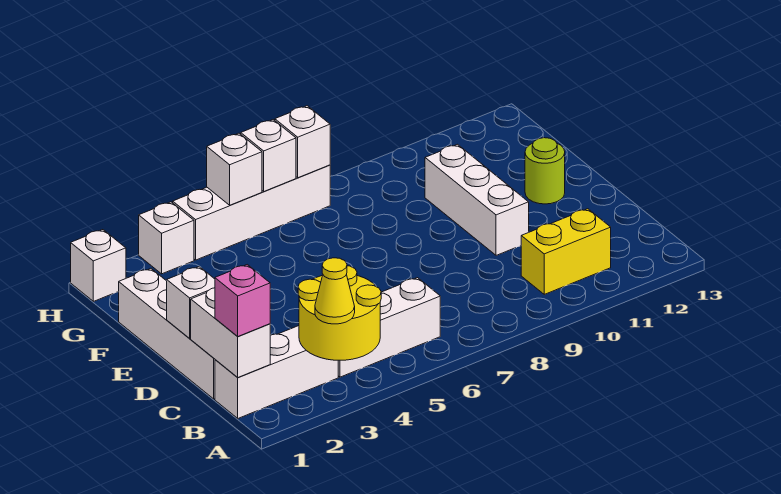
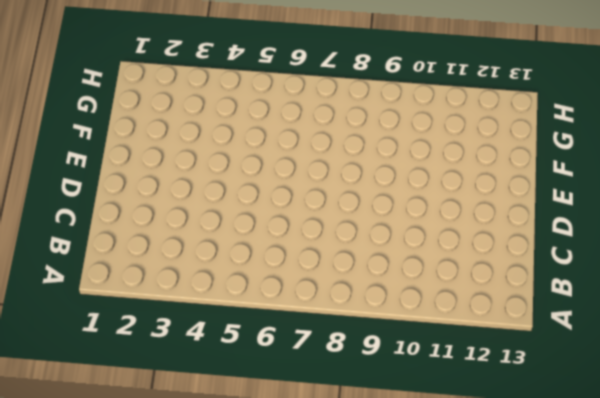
none -> white brick B1:B3 level 1
none -> white brick B4:B6 level 1
none -> yellow brick B10:B11 level 1

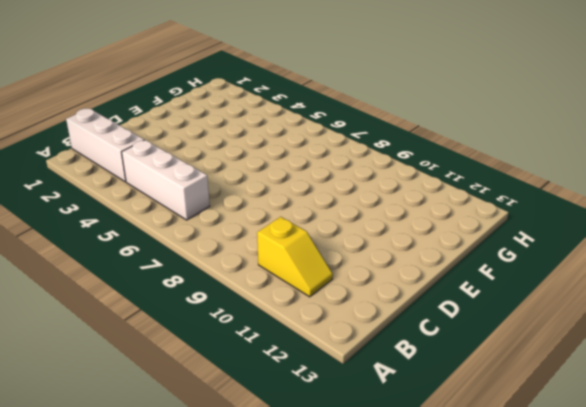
yellow slope B10:B11 level 1 top 10 -> yellow brick B10:B11 level 1
none -> white brick C1:F1 level 1
none -> white brick D10:F10 level 1
none -> lime round brick E12 level 1

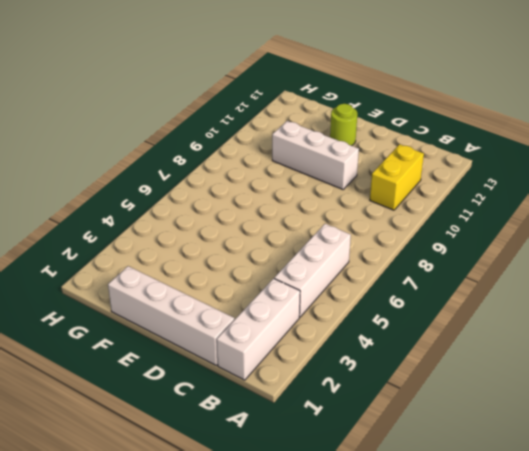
none -> white brick H1 level 1
none -> white brick H3 level 1
none -> white brick H4:H7 level 1

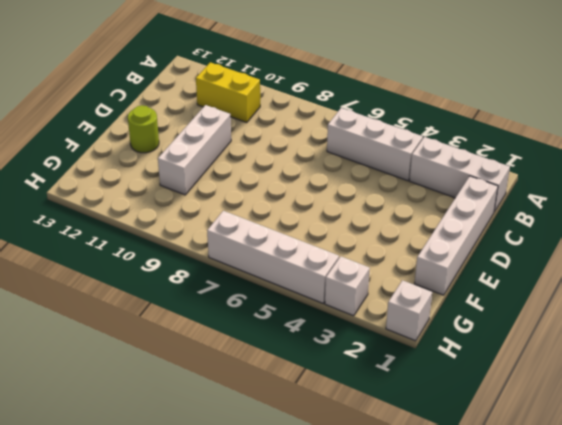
none -> yellow round brick A3:B4 level 2
none -> white brick B1:C1 level 2
none -> white brick D1 level 2

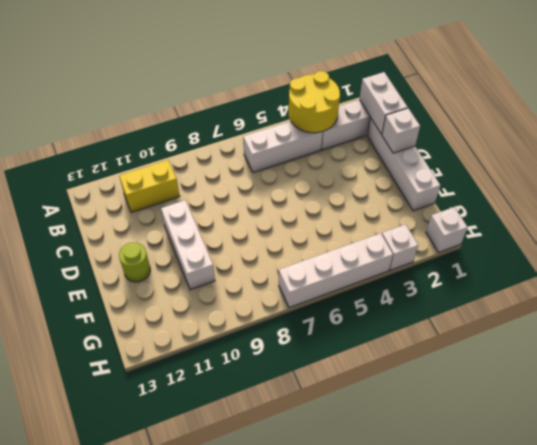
none -> white brick H5 level 2
none -> white brick H6 level 2
none -> white brick H7 level 2

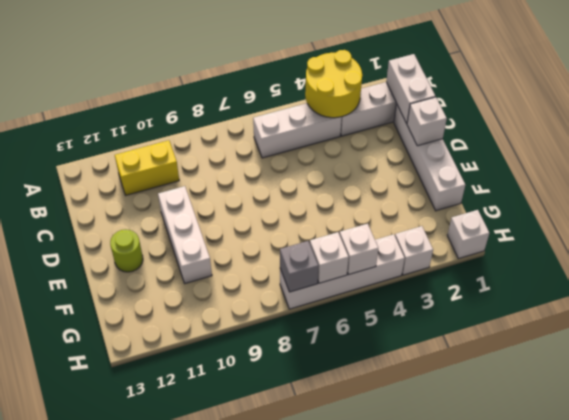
grey brick H7 level 2 -> white brick H7 level 2
none -> yellow cone A3 level 3
none -> pink brick B1 level 3

